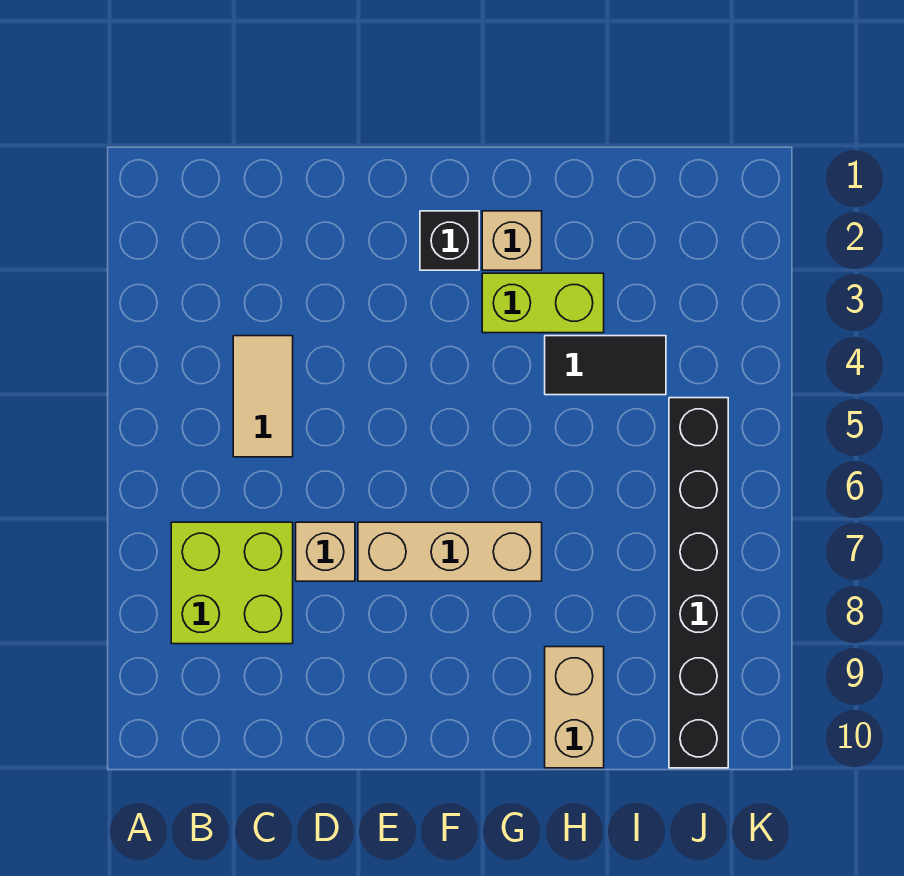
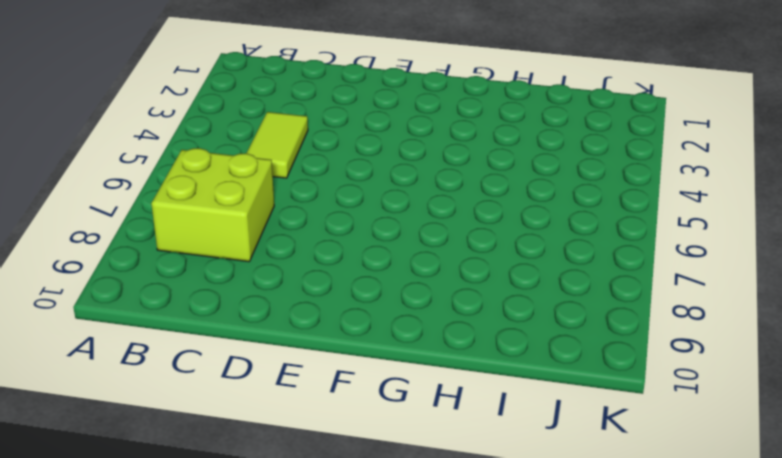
lime tile C4:C5 level 1 -> tan tile C4:C5 level 1
none -> tan brick D7 level 1
none -> tan brick E7:G7 level 1

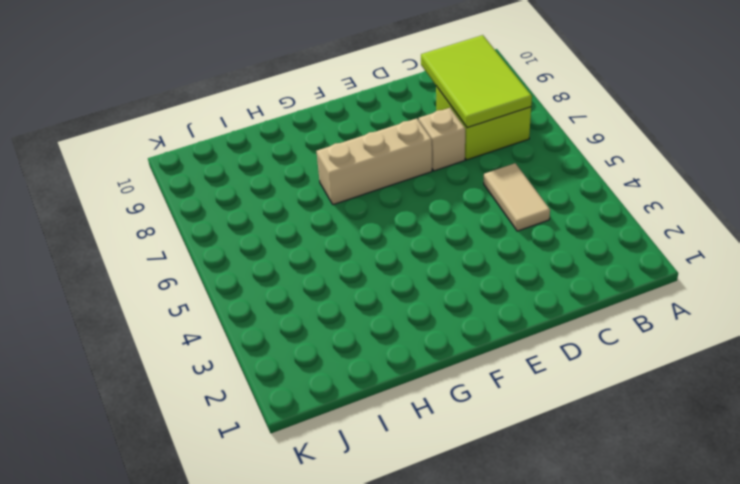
lime tile B7:C9 level 2 -> none
none -> black brick F2 level 1
none -> tan brick G2 level 1

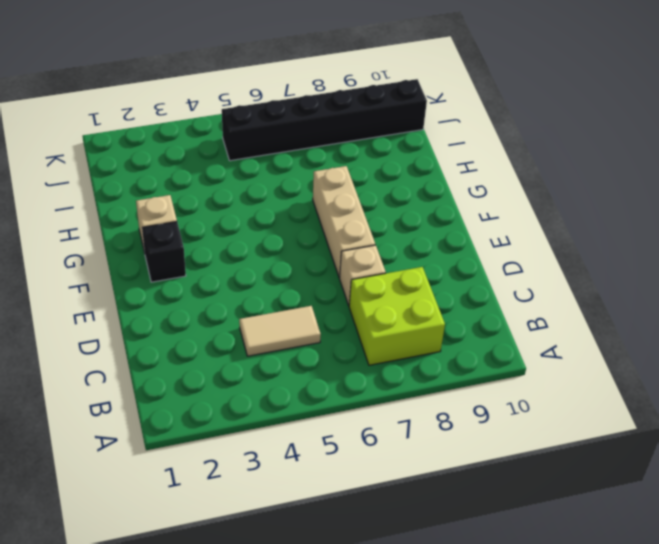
none -> lime brick G3:H3 level 1
none -> black tile H4:I4 level 1

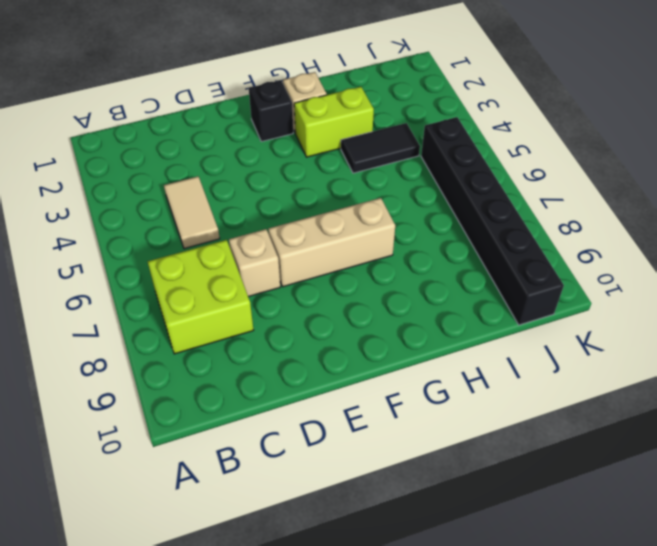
none -> tan brick H9:H10 level 1

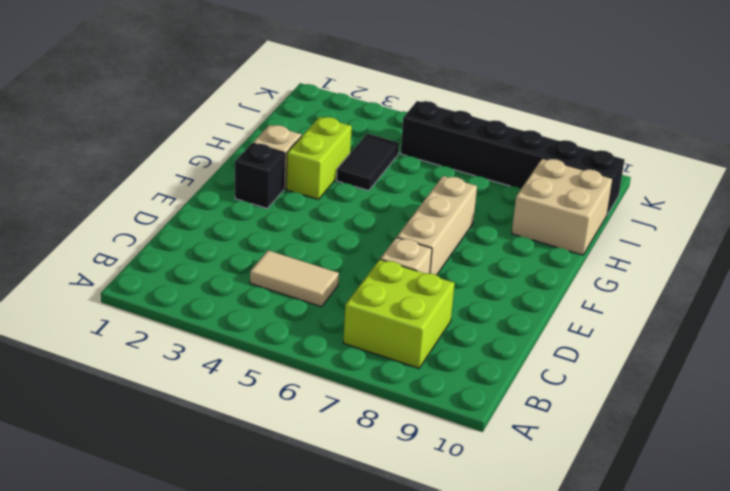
tan brick H9:I10 level 1 -> tan brick H9:H10 level 1

